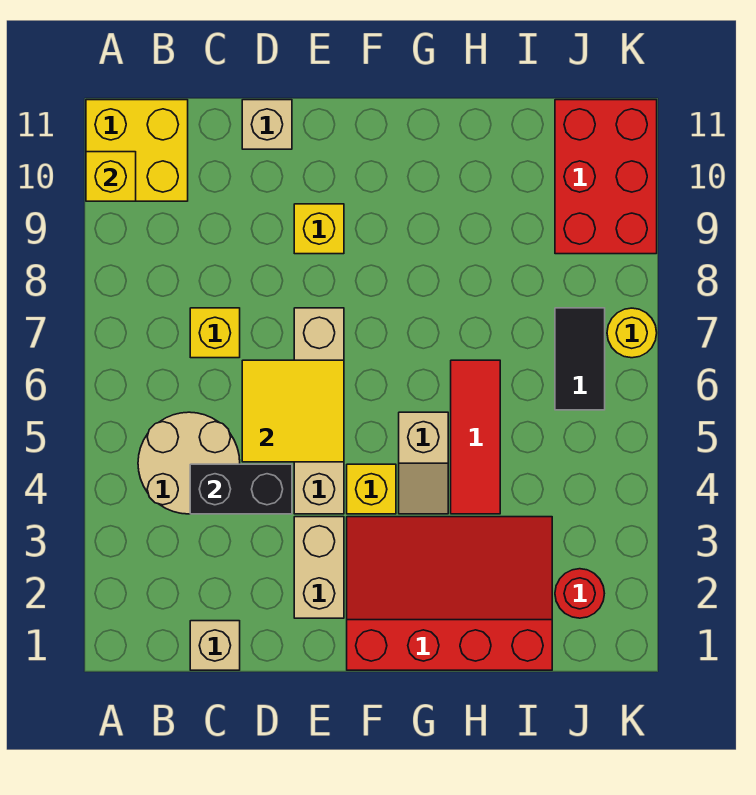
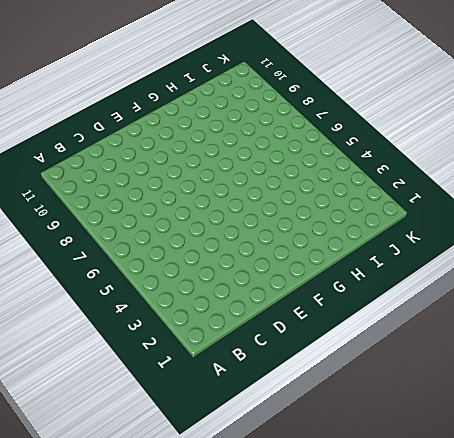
none -> yellow brick A10:B11 level 1
none -> tan round brick B4:C5 level 1
none -> tan brick C1 level 1

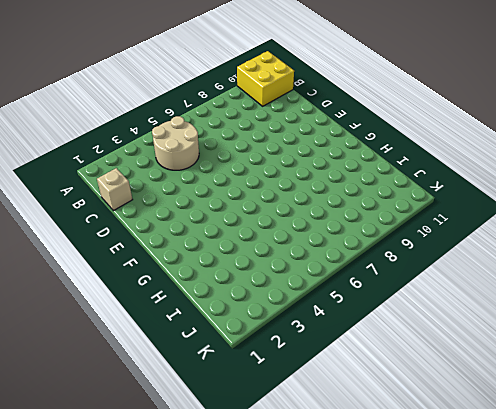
none -> yellow brick C7 level 1
none -> tan brick D11 level 1
none -> tan brick E2:E3 level 1

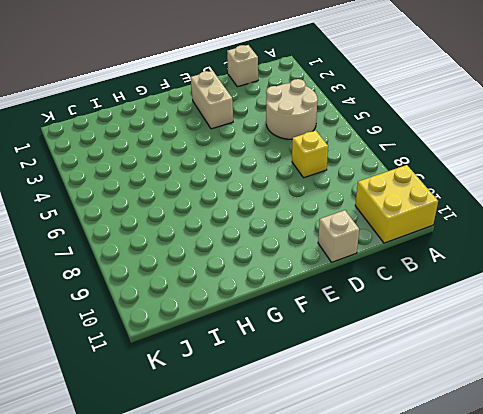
none -> tan brick E4:E7 level 1
none -> yellow brick E9 level 1
none -> red slope F1:I3 level 1 top 1

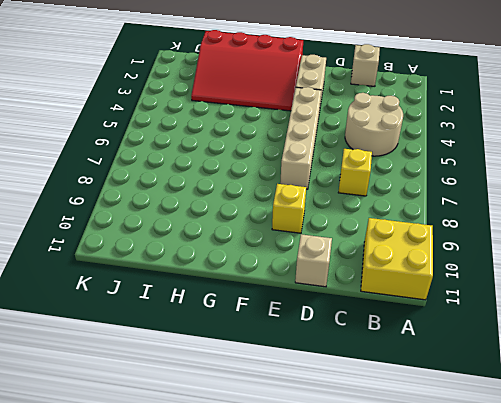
none -> yellow brick F4 level 1
none -> tan slope G4:G5 level 1 top 5
none -> red tile H4:H6 level 1

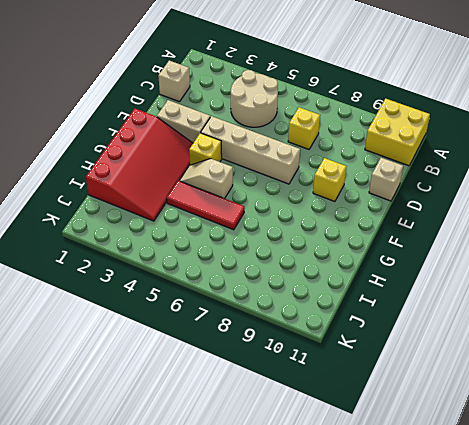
none -> red round brick J2 level 1
none -> black tile J6:J7 level 1
none -> red brick J9:K11 level 1

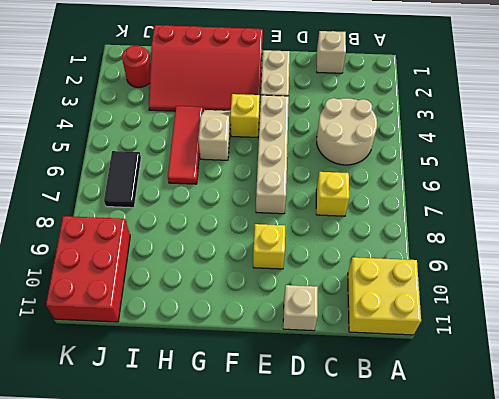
none -> yellow round brick K7 level 1
none -> yellow brick A10 level 2
none -> black brick C4:D4 level 2

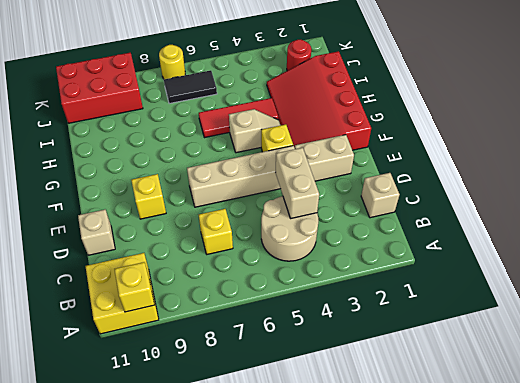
tan brick C4:D4 level 2 -> black brick C4:D4 level 2
none -> yellow tile D5:E6 level 2

